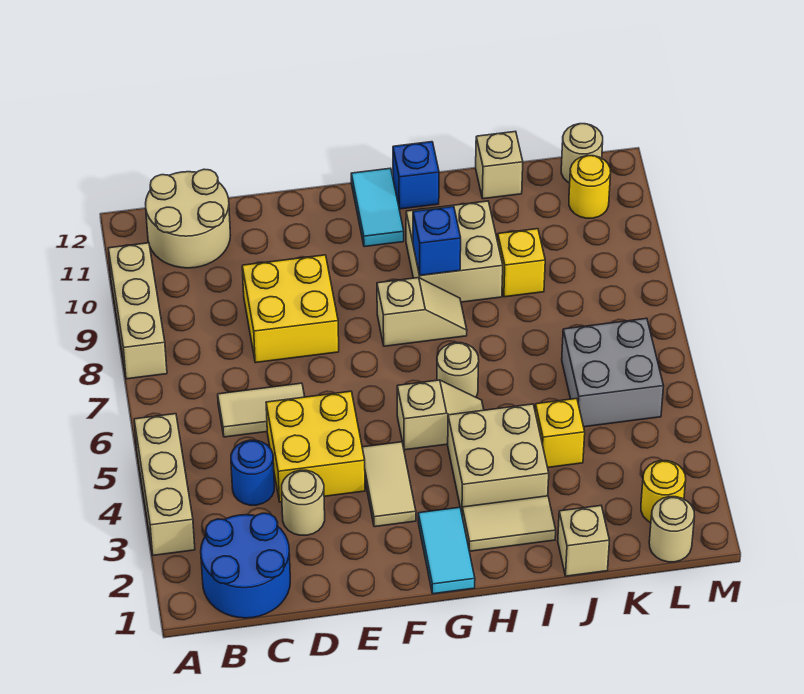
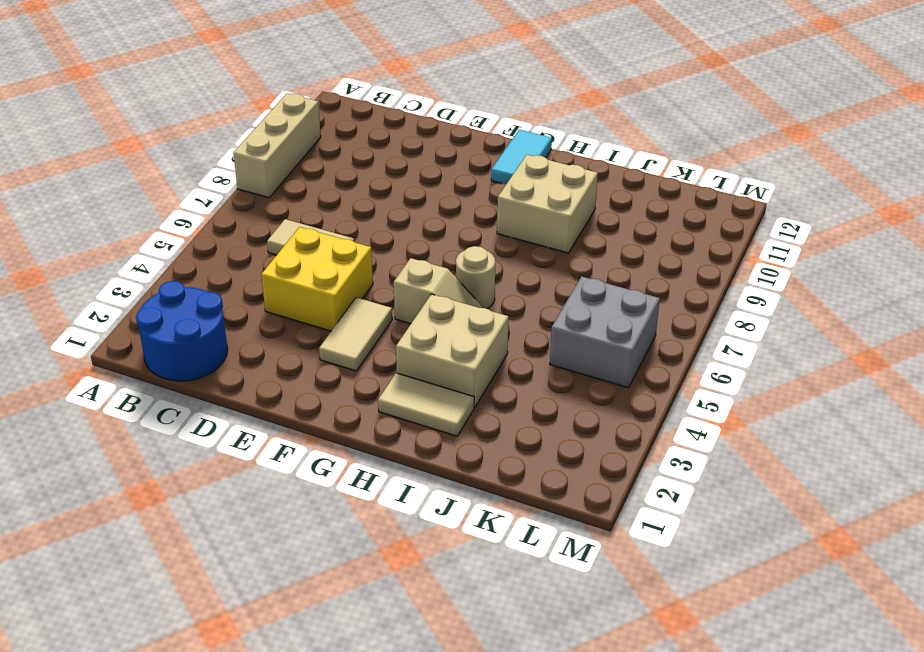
none -> tan brick A3:A5 level 1
none -> tan round brick B11:C12 level 1
none -> blue round brick C4 level 1

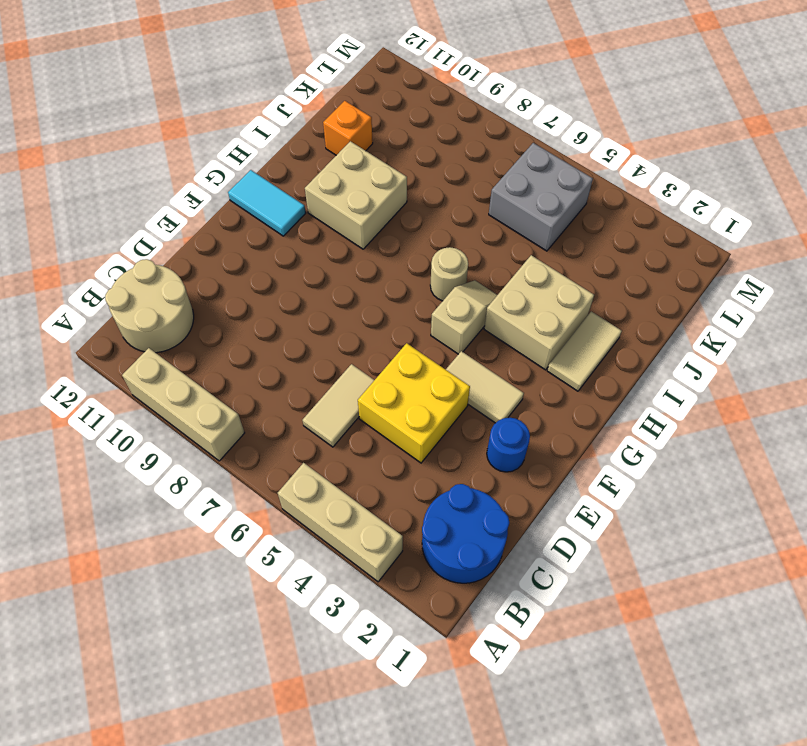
blue round brick E2 level 1 -> blue round brick C4 level 1
orange brick J11 level 1 -> none
none -> tan round brick D3 level 1
none -> yellow brick D8:E9 level 1
none -> cyan tile G1:G2 level 1

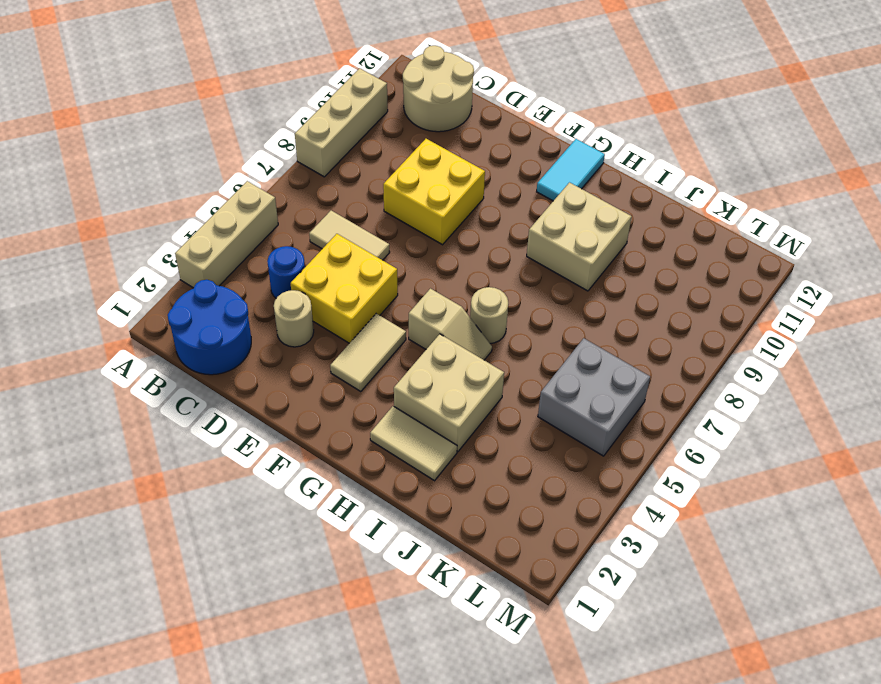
none -> cyan tile G1:G2 level 1
none -> tan slope G8:H8 level 1 top G
none -> blue brick H12 level 1

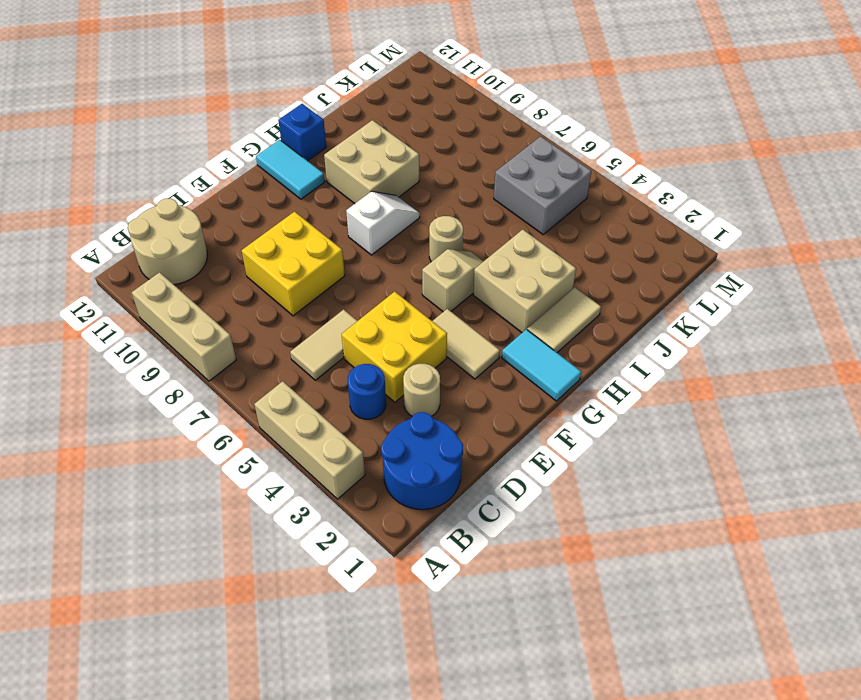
white slope G8:H8 level 1 top G -> tan slope G8:H8 level 1 top G
none -> tan brick J1 level 1
none -> yellow brick J4 level 1
none -> yellow brick J9 level 1

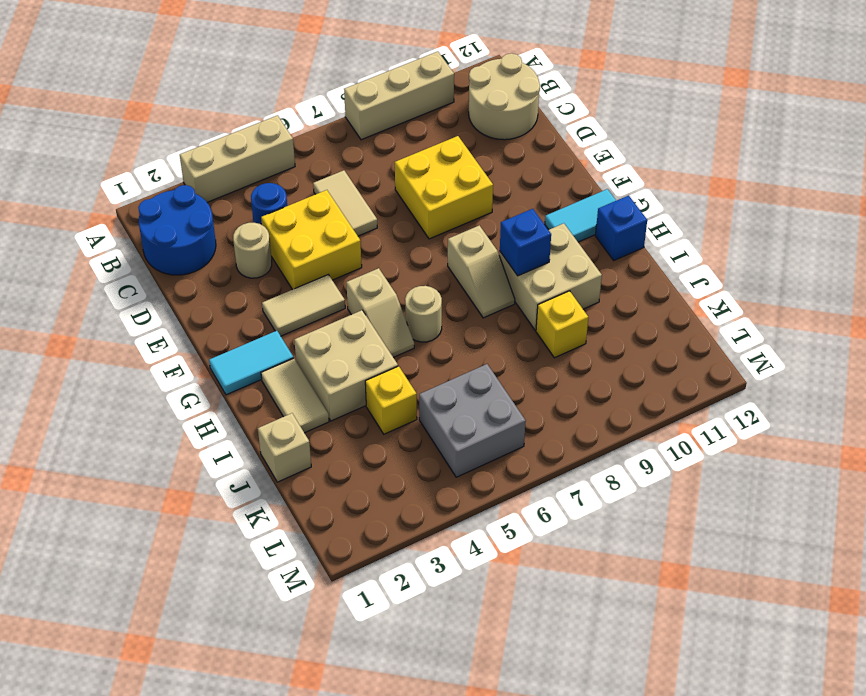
none -> tan brick J12 level 1
none -> tan round brick L1 level 1
none -> yellow round brick L2 level 1

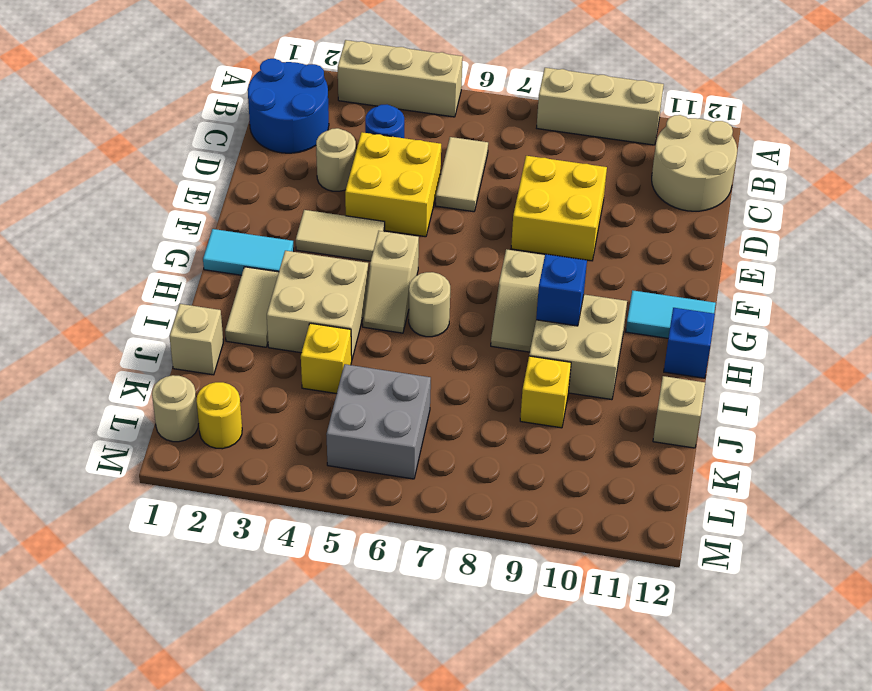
none -> yellow round brick L11 level 1
none -> tan round brick L12 level 1

